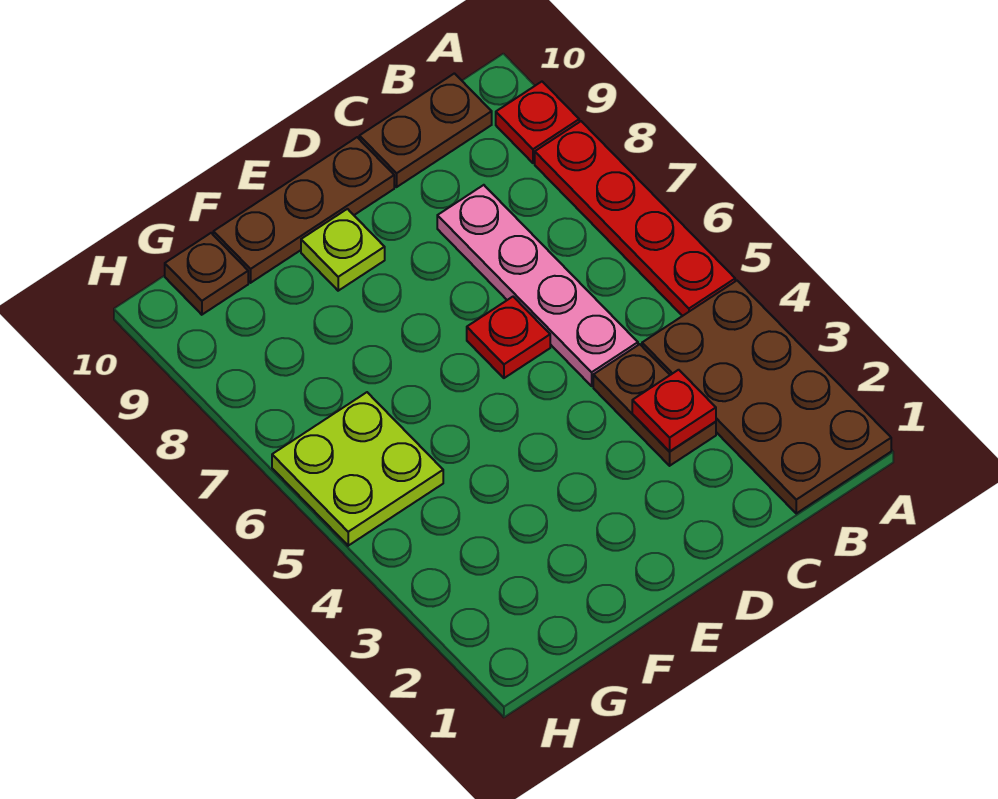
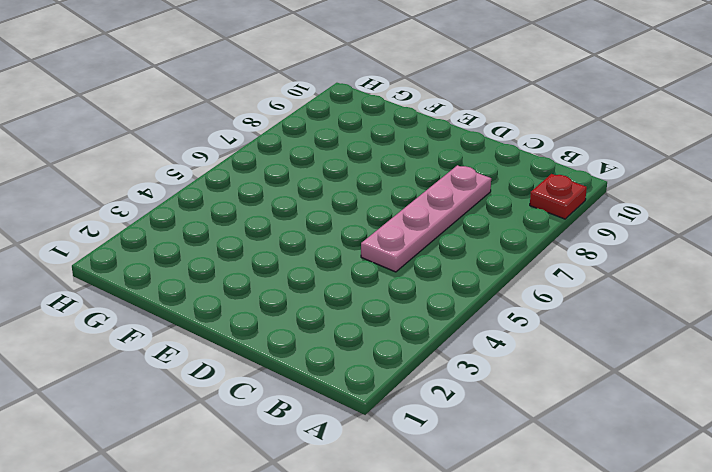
none -> brown plate A1:B4 level 1
none -> red plate A5:A8 level 1
none -> brown plate B10:C10 level 1

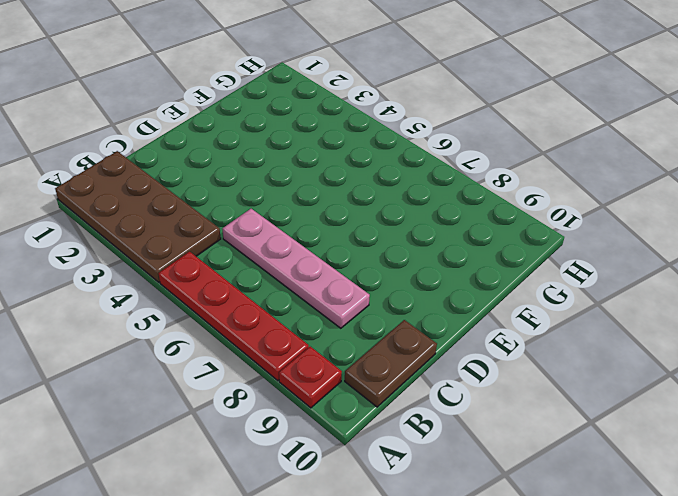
none -> brown plate C3:C4 level 1
none -> red plate D6 level 1
none -> brown plate D10:F10 level 1

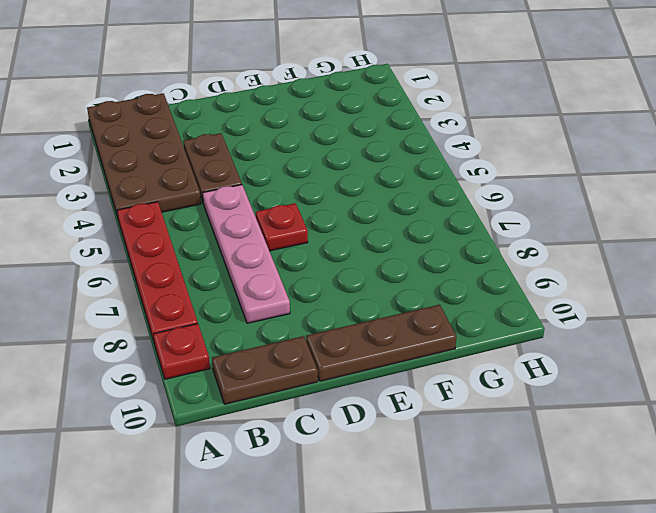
none -> lime plate E9 level 1
none -> lime plate G5:H6 level 1
none -> brown plate G10 level 1

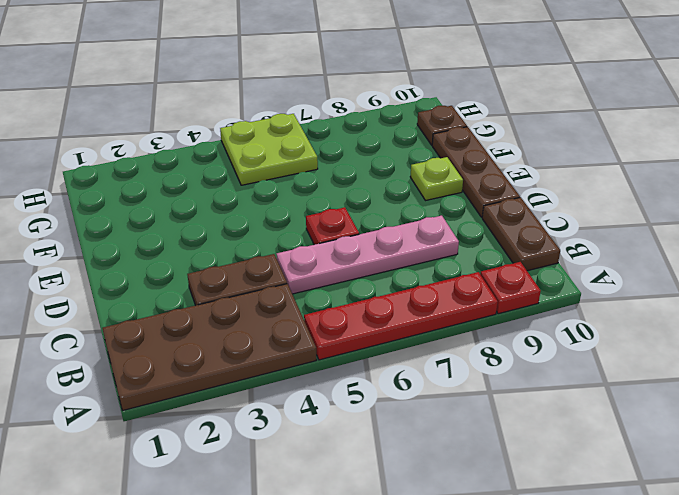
none -> red plate C3 level 2

